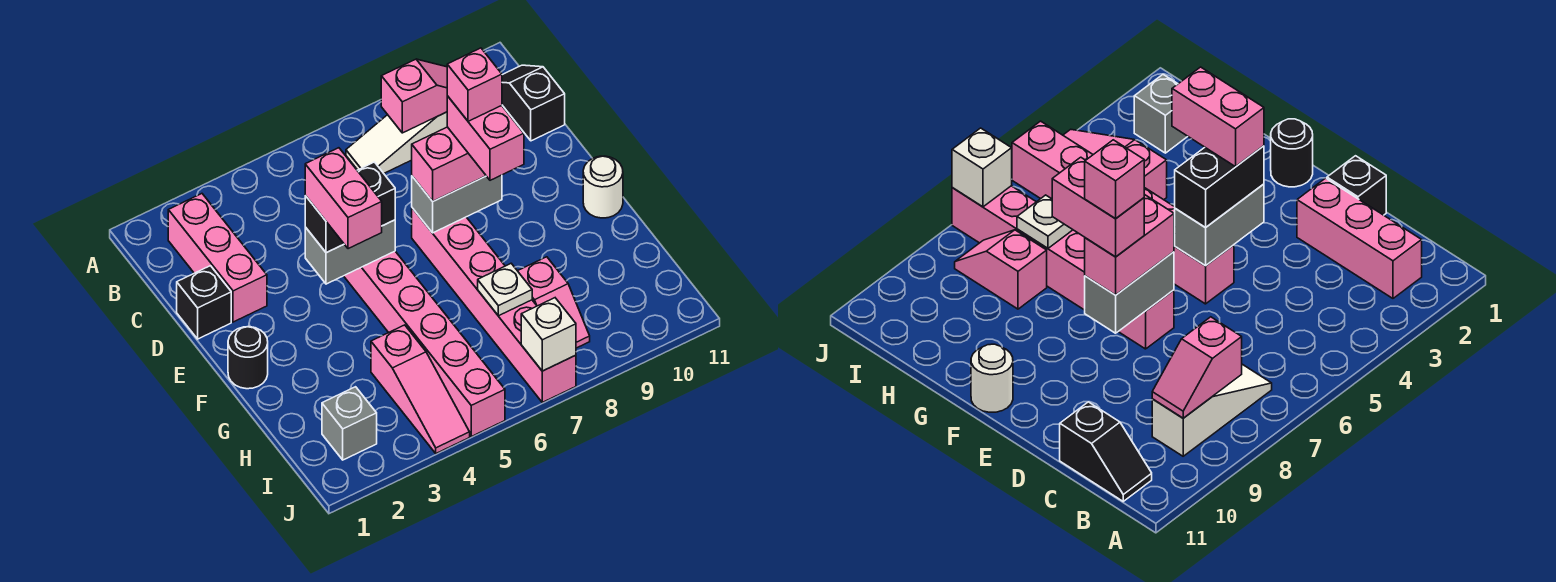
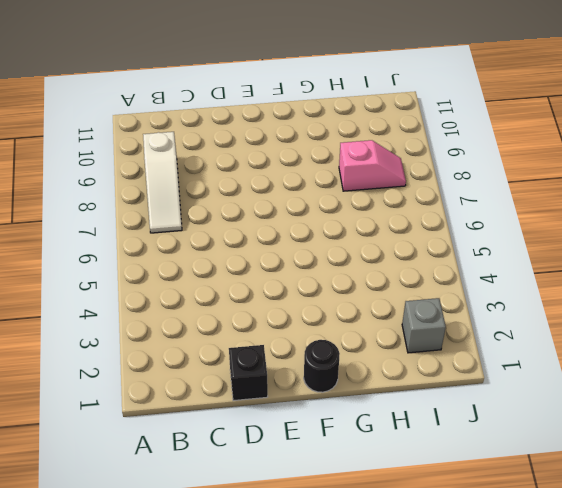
none -> pink brick B2:D2 level 1
none -> black slope B11:C11 level 1 top C
none -> pink brick E5:J5 level 1

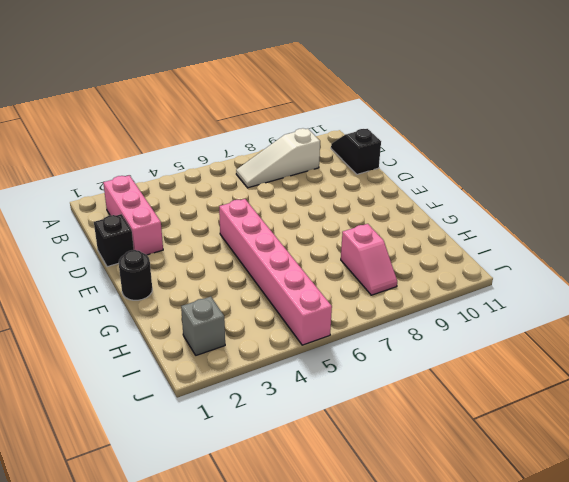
none -> pink brick E7:J7 level 1
none -> white round brick F11 level 1
none -> pink slope H4:J4 level 1 top H

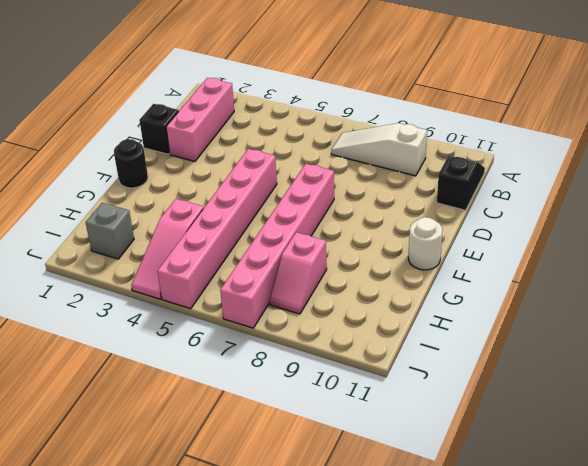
none -> pink slope B8:B9 level 2 top 8
none -> grey brick E4:E5 level 2
none -> grey brick E7:E8 level 2

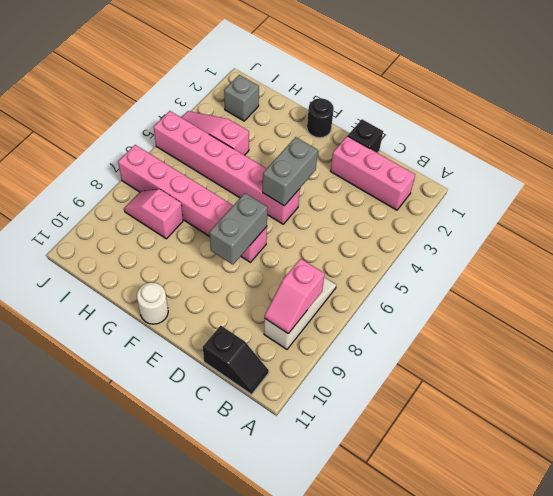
none -> white plate H7 level 2
none -> white brick J7 level 2
none -> black brick E4:E5 level 3

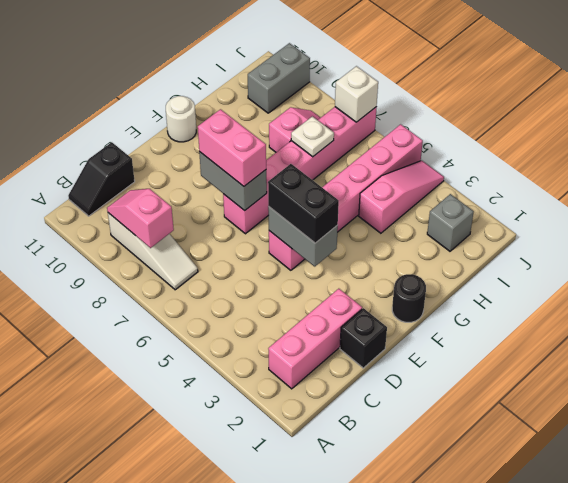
grey brick I10:J10 level 1 -> none
none -> pink brick E4:F4 level 4
none -> pink brick E8:F8 level 4
none -> pink brick E8 level 5

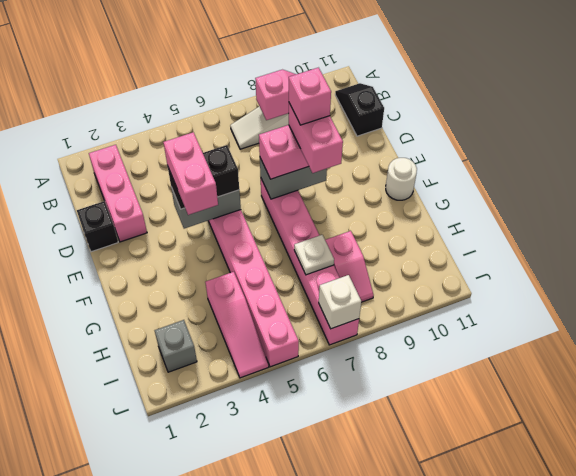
none -> black round brick F1 level 1

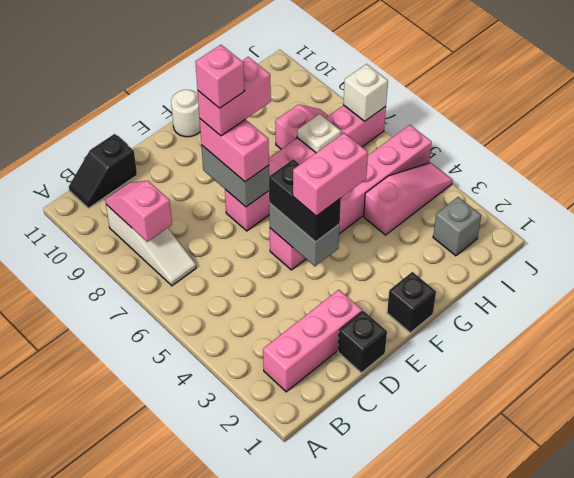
black brick F1 level 1 -> black round brick F1 level 1

